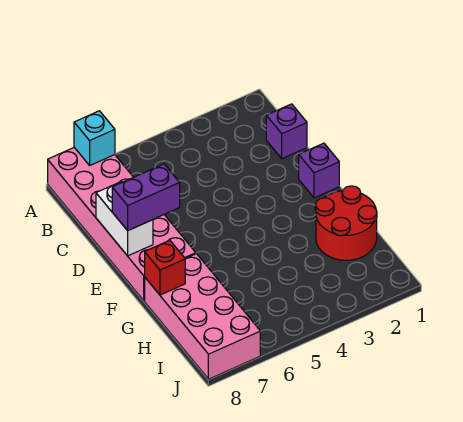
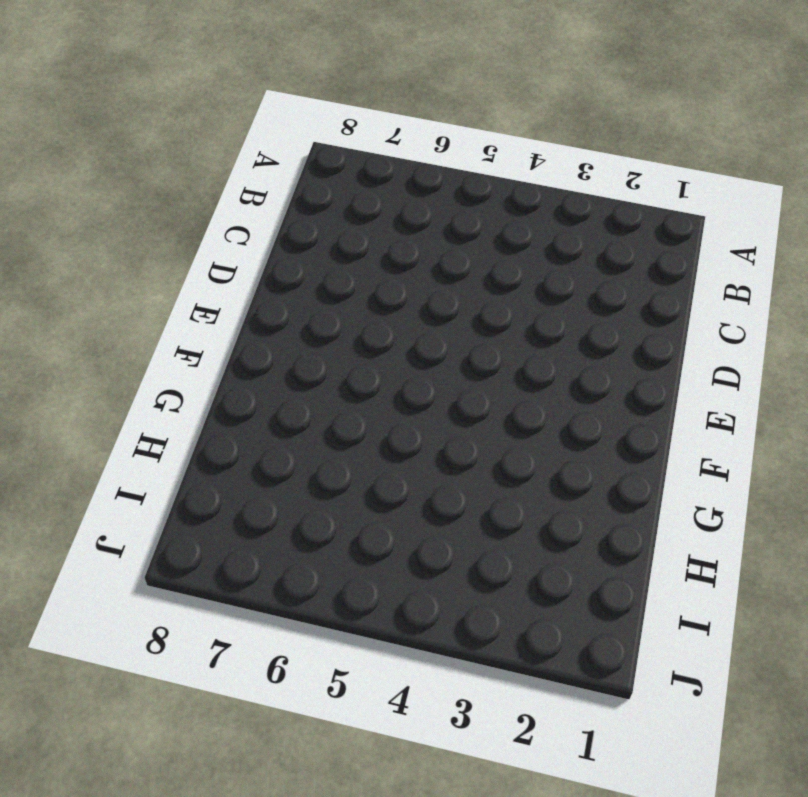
none -> pink brick A7:F8 level 1
none -> purple brick C1 level 1

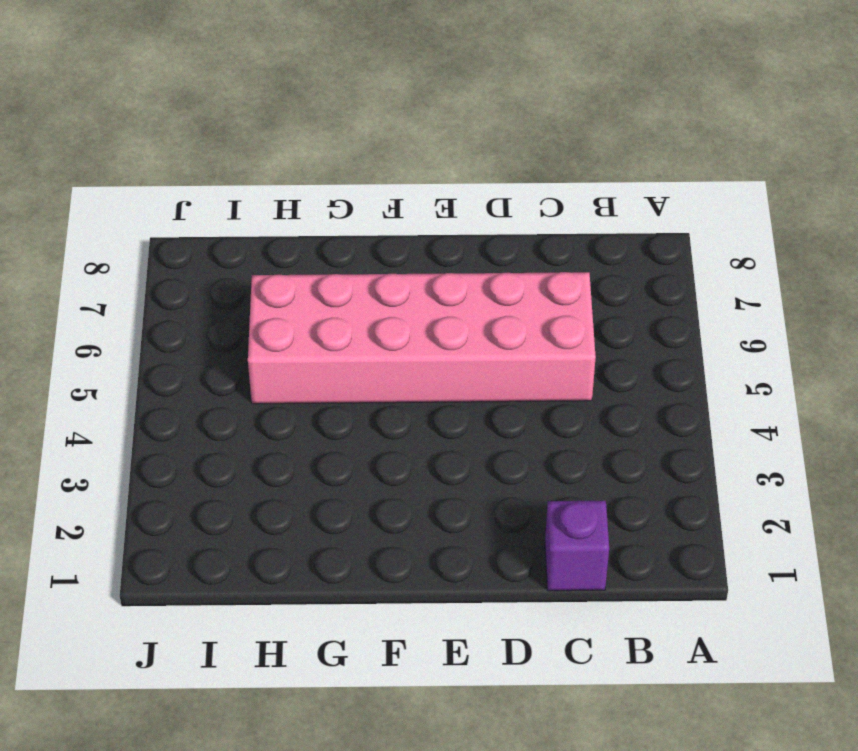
pink brick C5:H6 level 1 -> pink brick A7:F8 level 1
none -> purple brick E1 level 1
none -> red round brick G1:H2 level 1

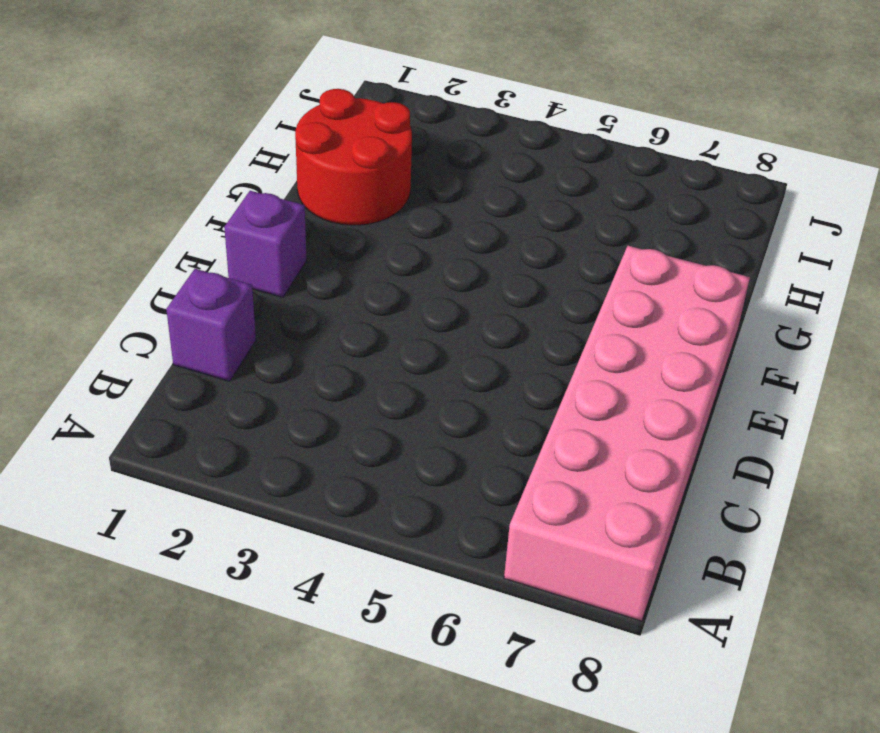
none -> pink brick G7:J8 level 1
none -> cyan brick A7 level 2

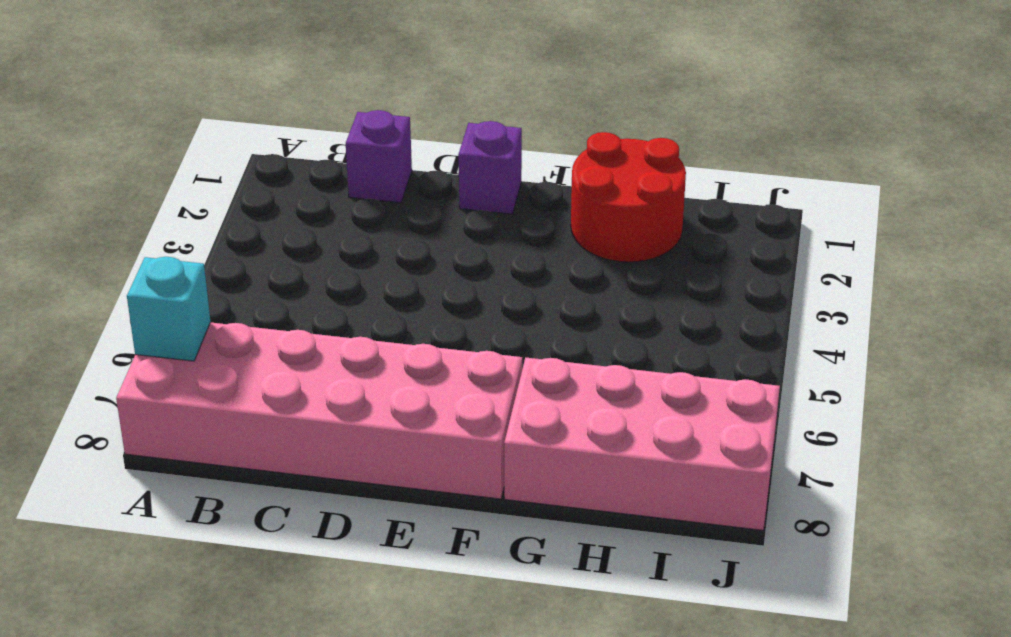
none -> white brick D8:E8 level 2
none -> red brick G8 level 2

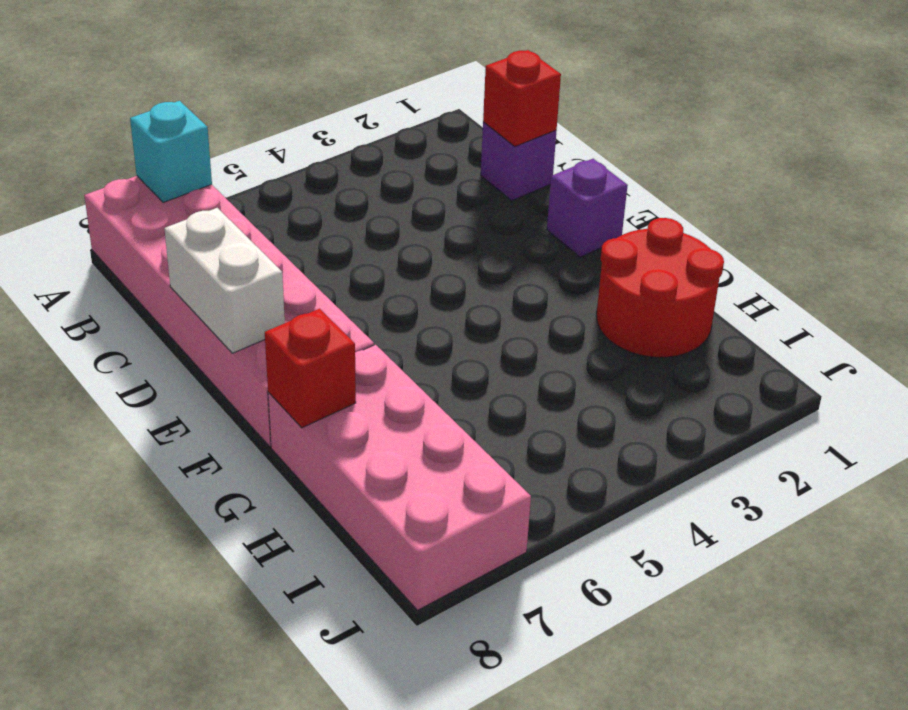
red brick C1 level 2 -> none
none -> purple brick E7:E8 level 3

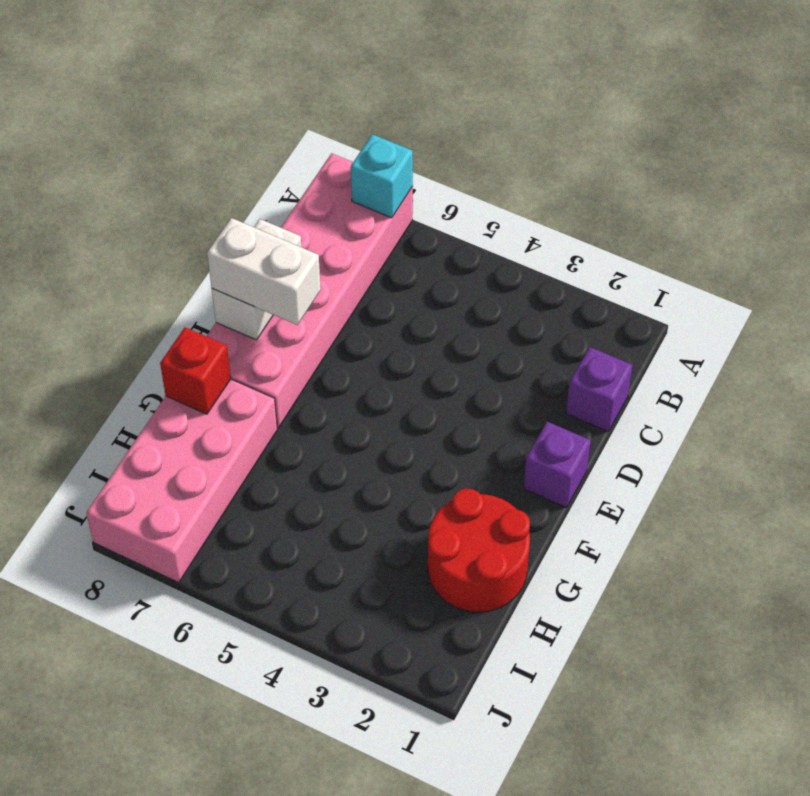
white brick E7:E8 level 3 -> purple brick E7:E8 level 3

